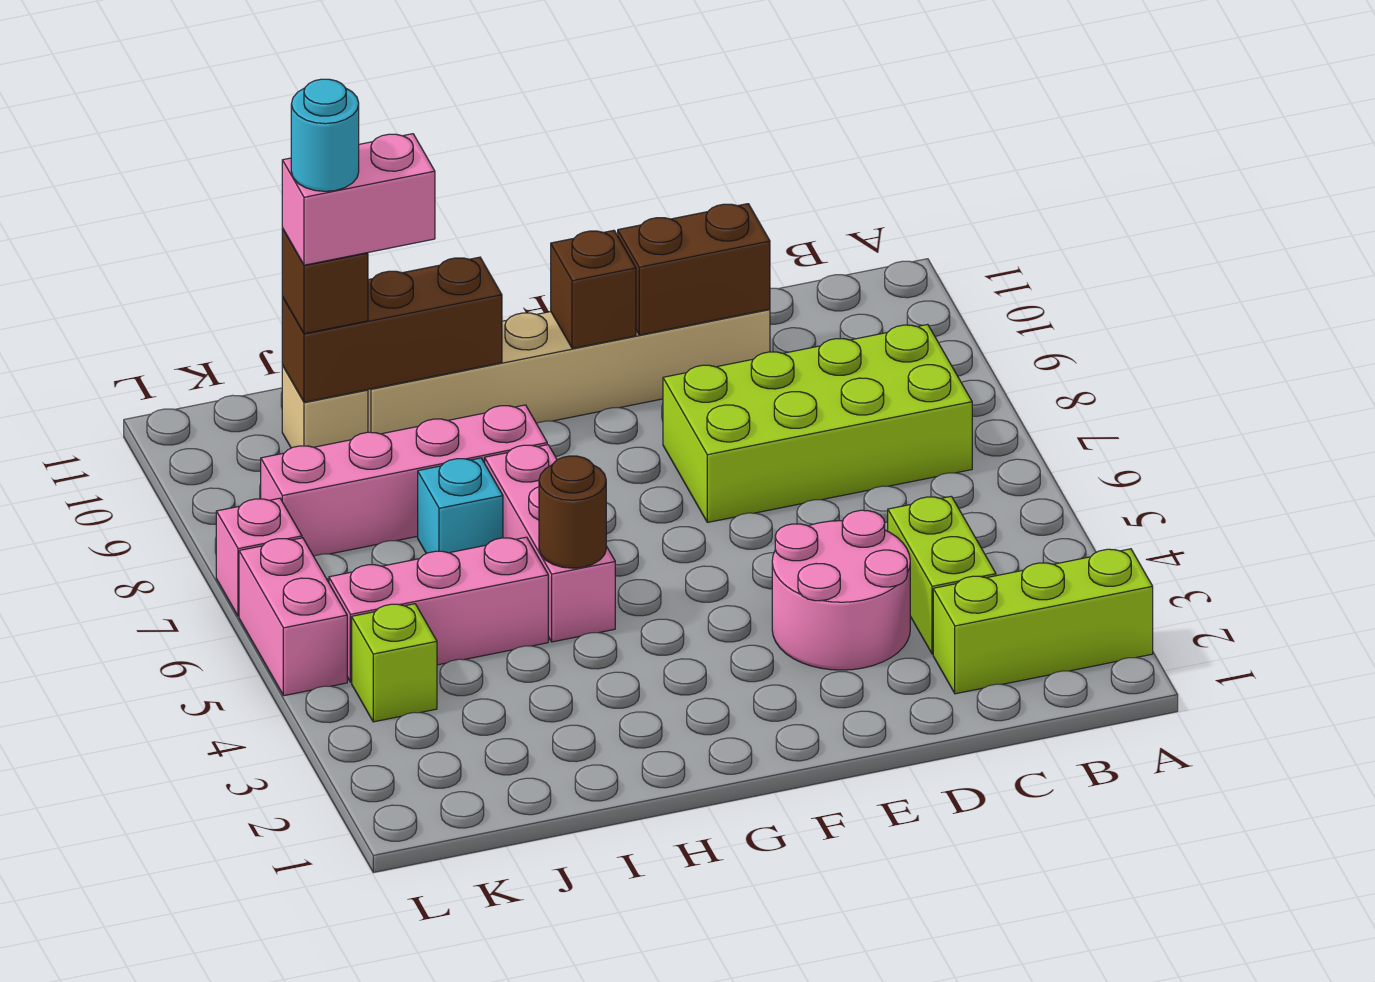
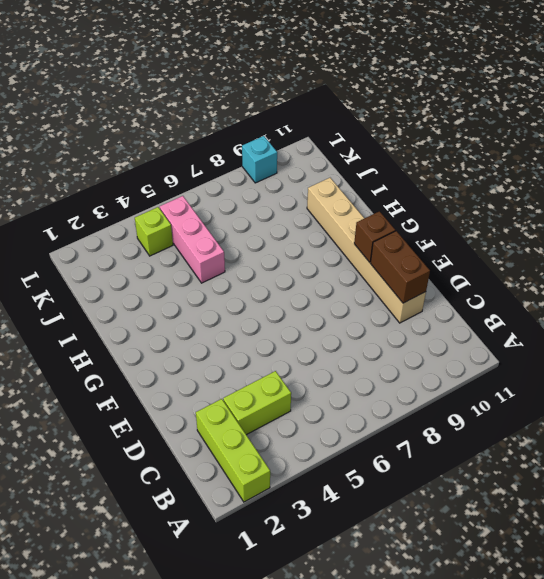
cyan brick L9 level 1 -> cyan brick I7 level 1
none -> lime brick B7:E8 level 1
none -> pink round brick D3:E4 level 1
none -> pink brick H5:H7 level 1

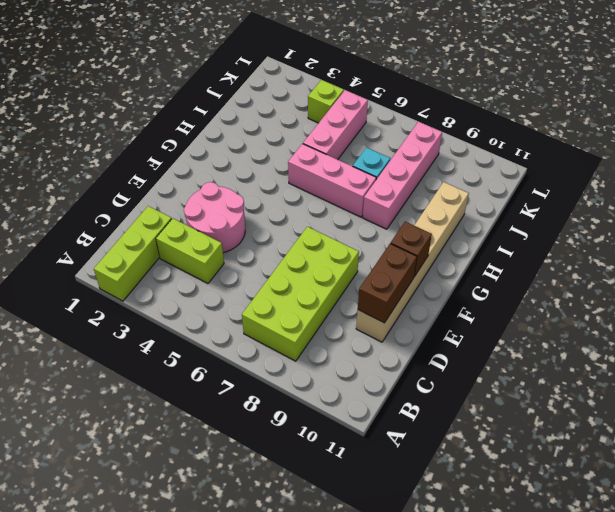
none -> tan brick J10 level 1
none -> pink brick L5:L6 level 1
none -> pink brick L7 level 1

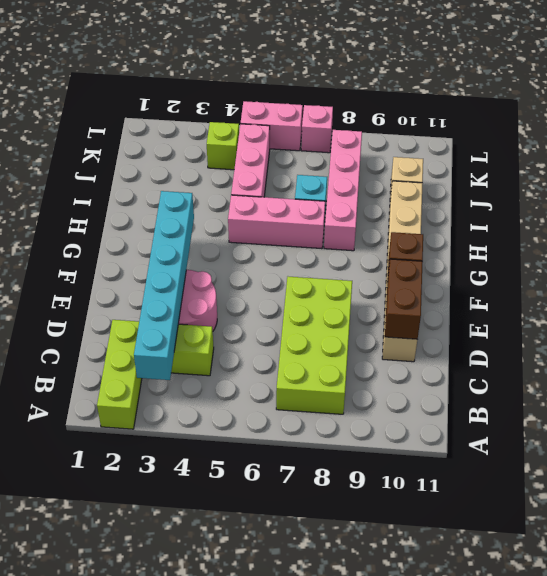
cyan brick B3:G3 level 2 -> none
none -> brown round brick H5 level 2
none -> brown brick H10:J10 level 2
none -> brown brick J10 level 3

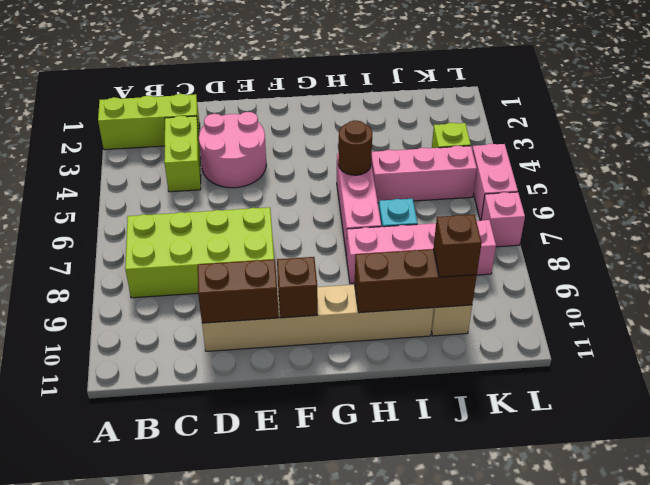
none -> pink brick I10:J10 level 4
none -> cyan round brick J10 level 5

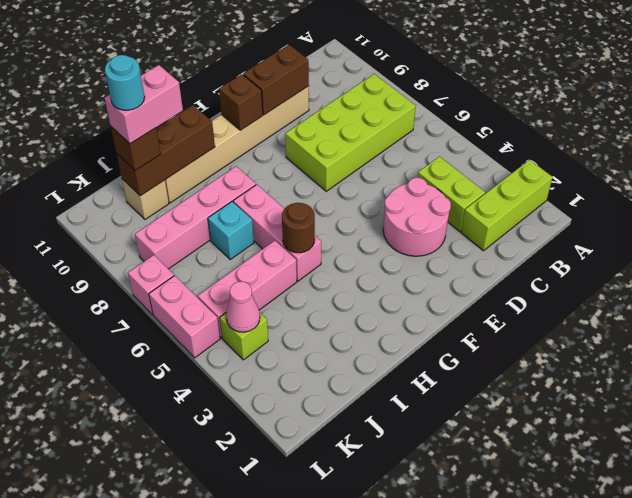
pink cone K4 level 2 -> none

